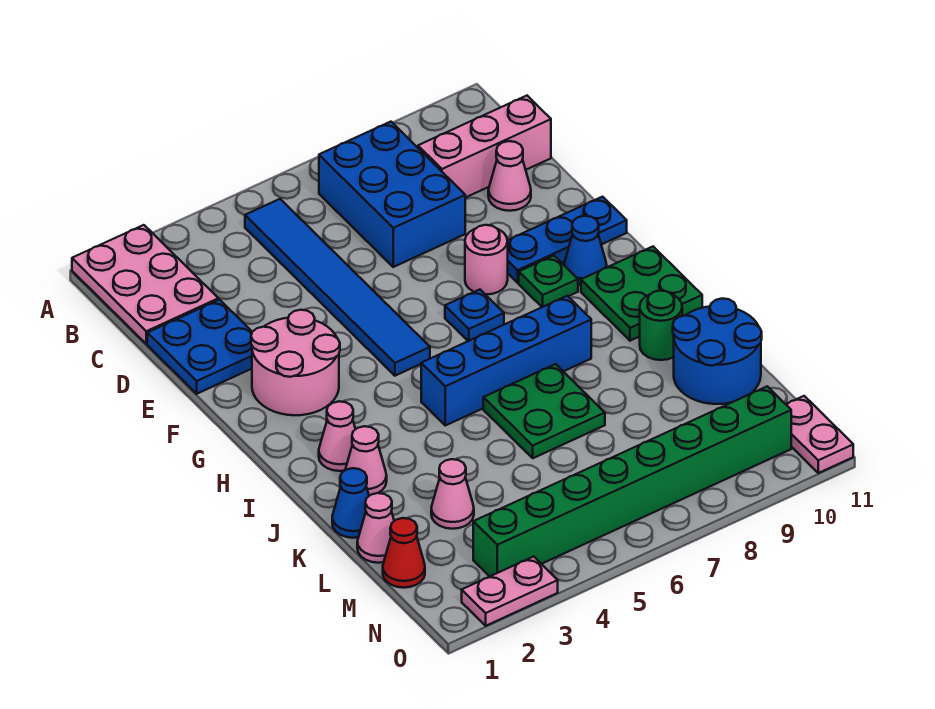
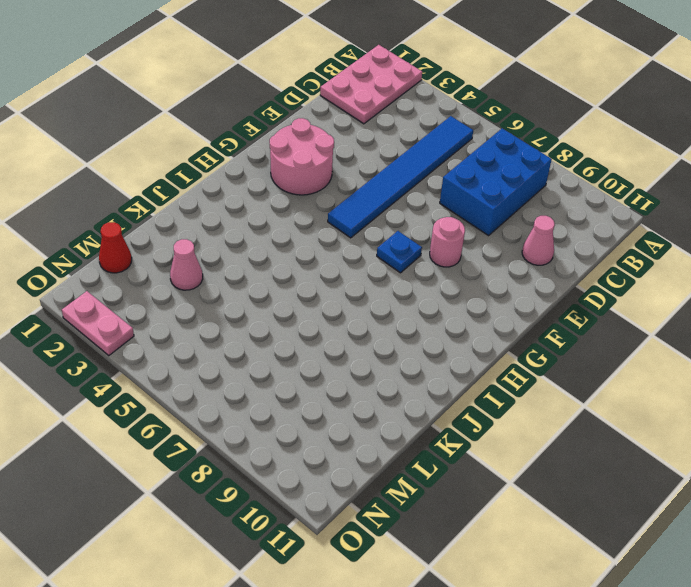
none -> pink brick C9:C11 level 1
none -> blue plate D1:E2 level 1
none -> blue plate F9:F11 level 1

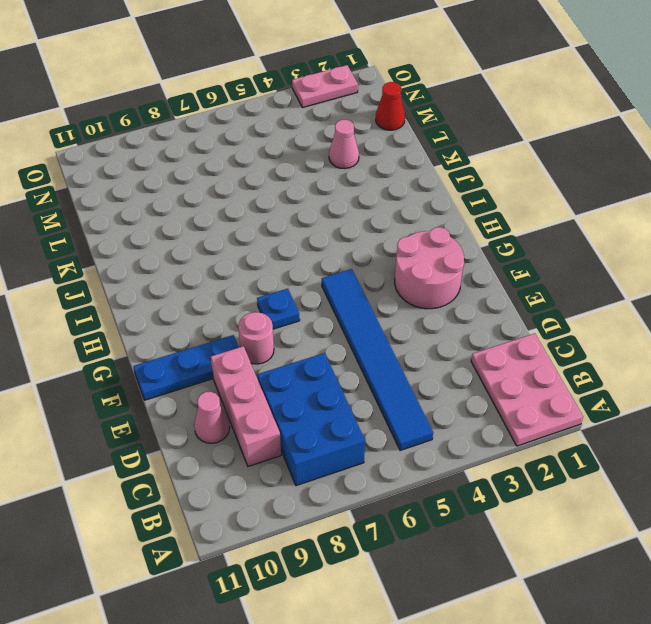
pink brick C9:E9 level 1 -> pink brick C9:C11 level 1
none -> blue plate D1:E2 level 1
none -> green plate G9 level 1
none -> blue cone G10 level 1

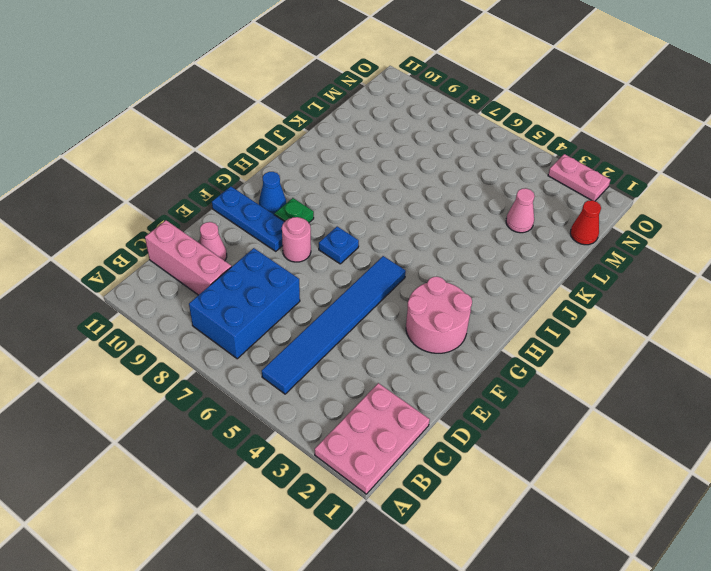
none -> blue plate D1:E2 level 1
none -> green plate H10:I11 level 1
none -> pink cone I2 level 1

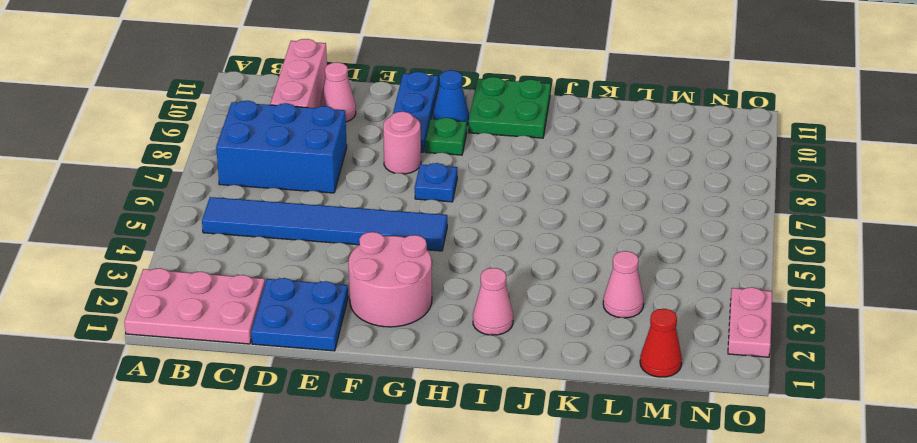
none -> blue brick I5:I8 level 1
none -> pink cone J2 level 1
none -> green plate J6:K7 level 1

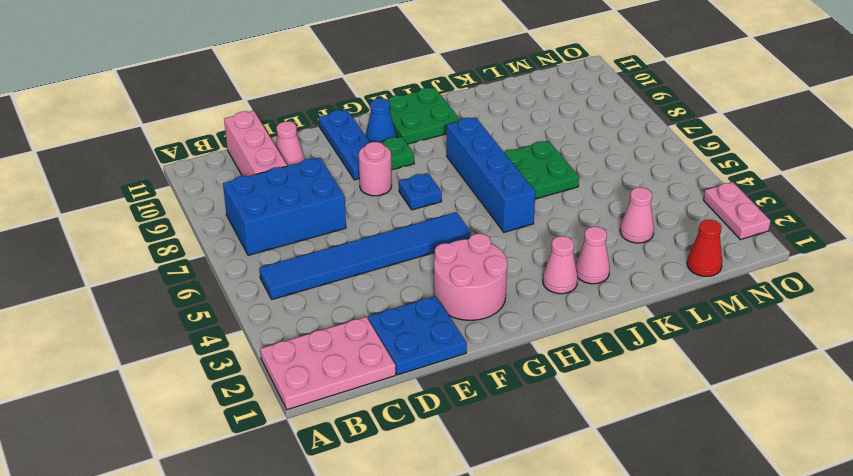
none -> green round brick J10 level 1
none -> blue cone K1 level 1
none -> blue round brick K10:L11 level 1

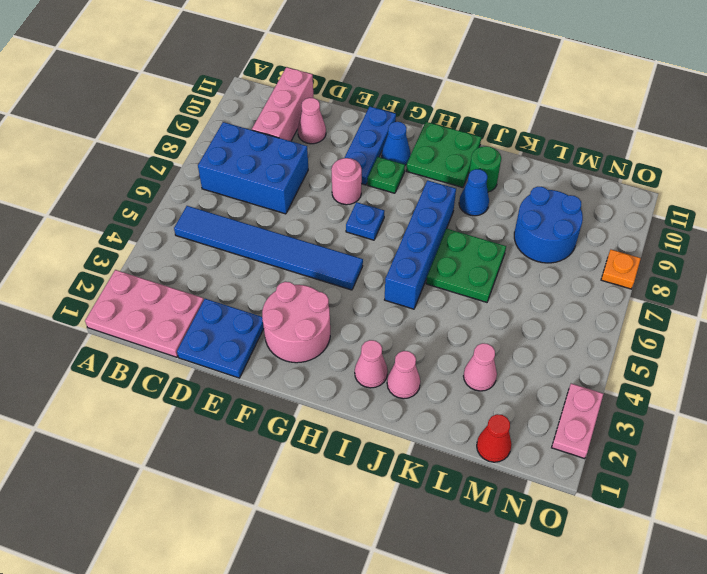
blue cone J9 level 1 -> blue cone K1 level 1
blue round brick L8:M9 level 1 -> blue round brick K10:L11 level 1
orange plate O8 level 1 -> none
none -> pink cone L1 level 1
none -> green brick N3:N10 level 1
none -> pink plate N11:O11 level 1

